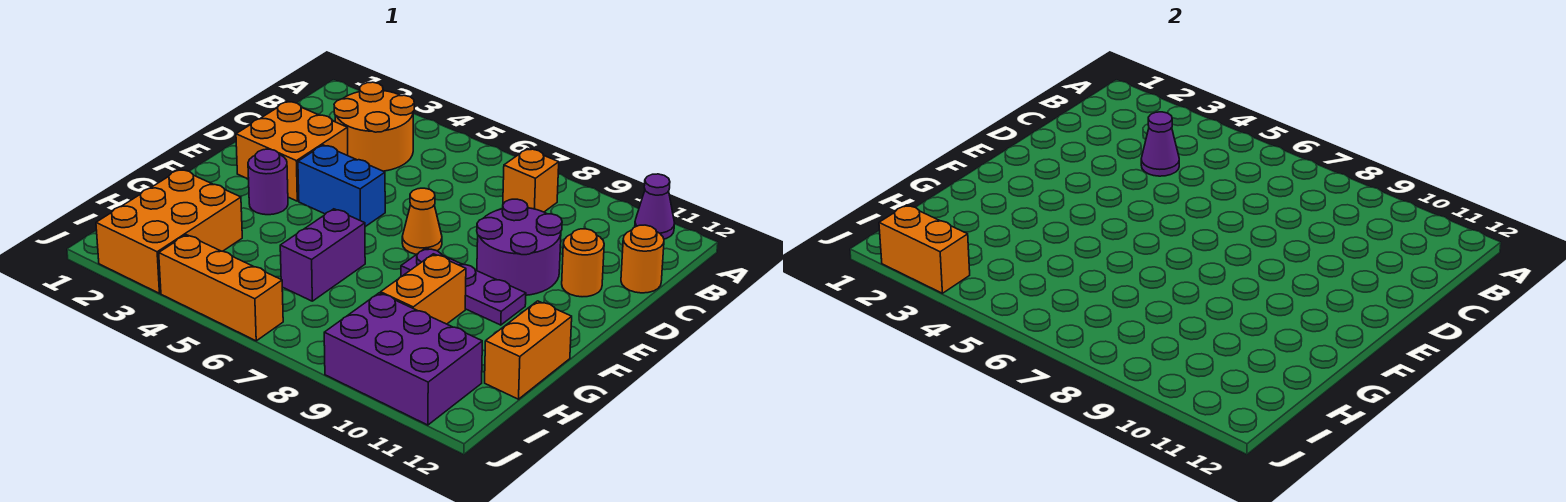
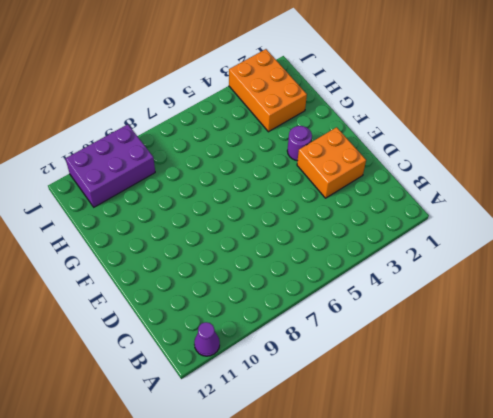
none -> orange round brick B3:C4 level 1
none -> orange brick B8 level 1
none -> orange round brick C12 level 1

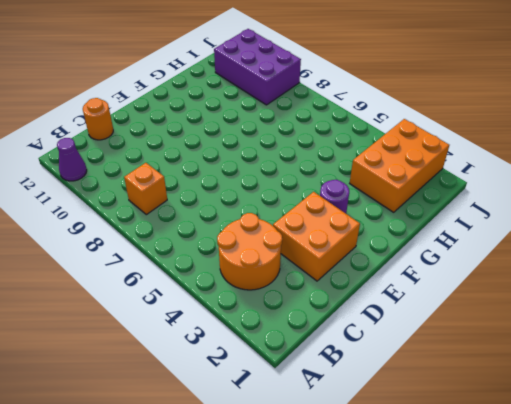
none -> purple round brick D9:E10 level 1
none -> orange round brick D11 level 1
none -> blue brick E4:E5 level 1

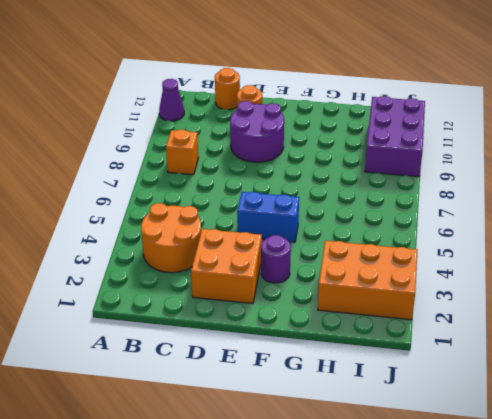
blue brick E5:F5 level 1 -> blue brick E4:E5 level 1
none -> orange cone E7 level 1
none -> purple plate F8:F10 level 1
none -> purple brick G6:H6 level 1

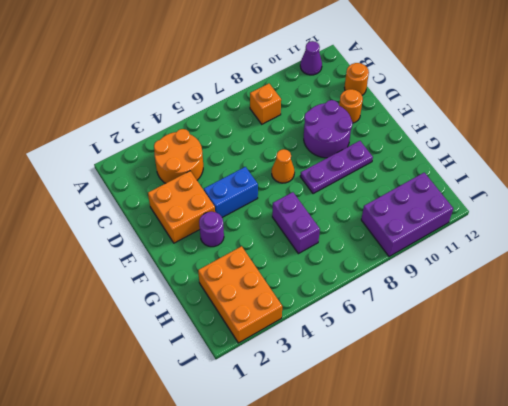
none -> orange brick G9:H9 level 1
none -> orange brick G12:H12 level 1
none -> orange brick J4:J6 level 1

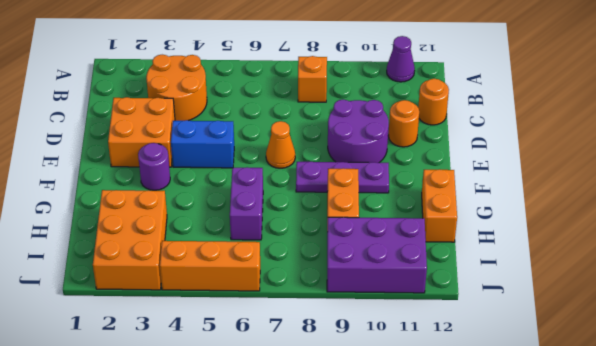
none -> purple cone C4 level 2
none -> orange brick J2:J3 level 2

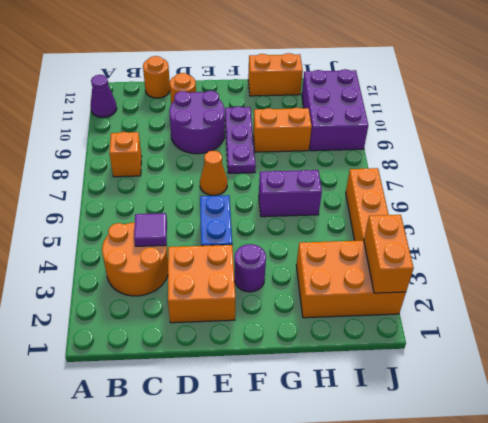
purple tile C4 level 2 -> purple cone C4 level 2

